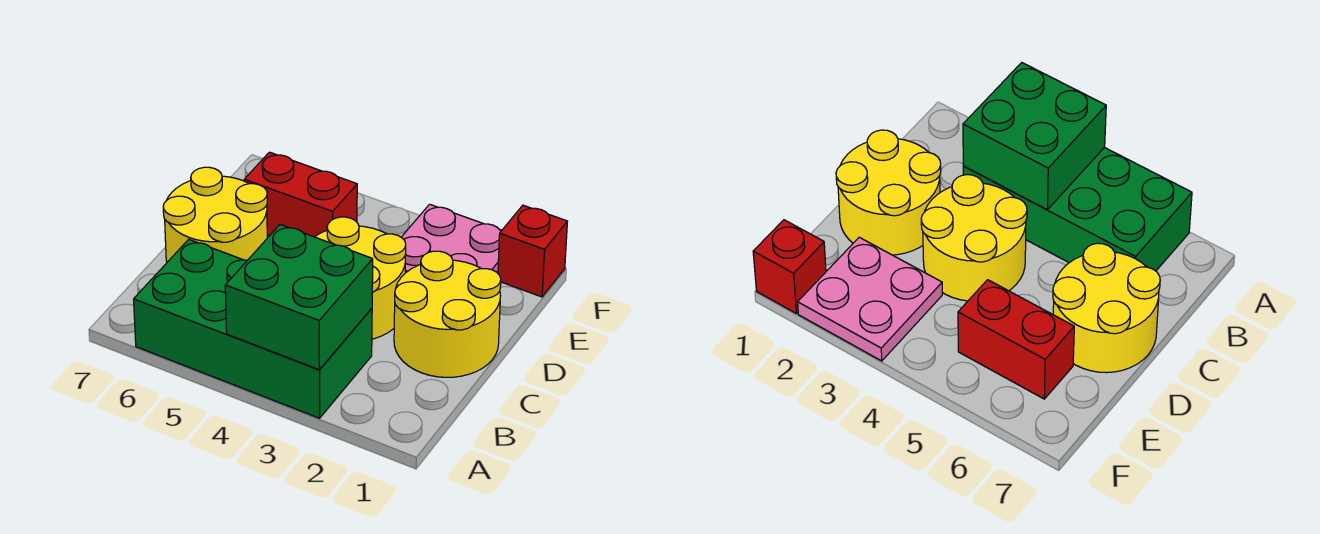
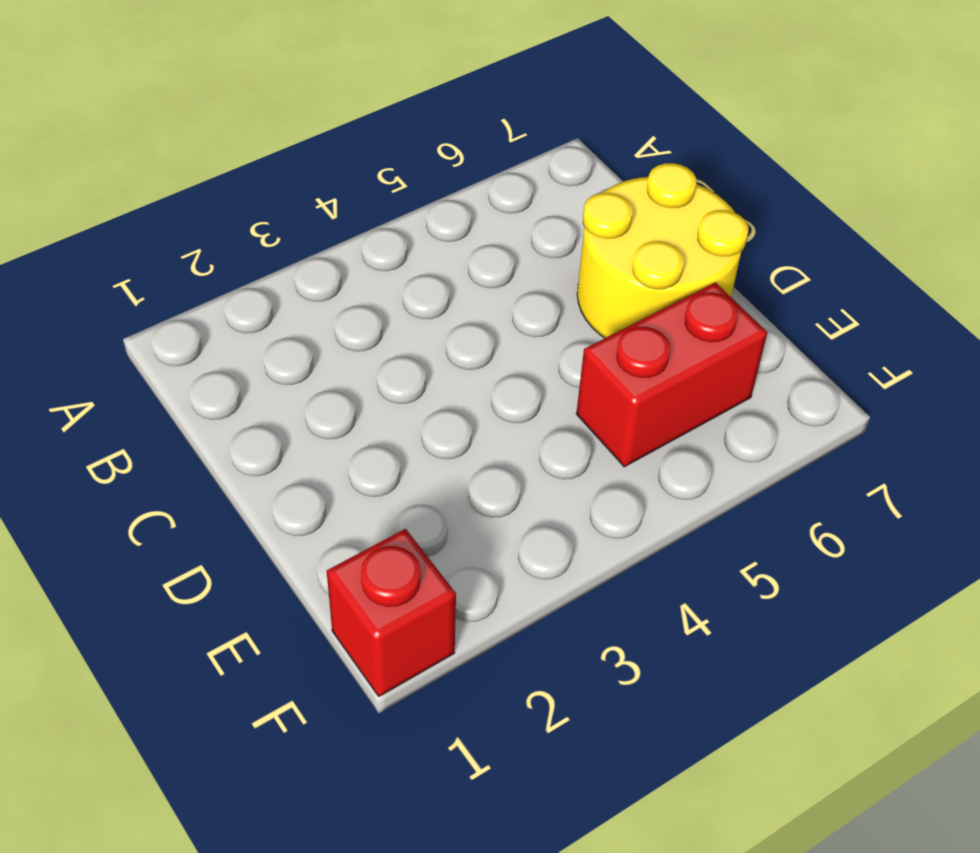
none -> green brick A3:B6 level 1
none -> yellow round brick C1:D2 level 1

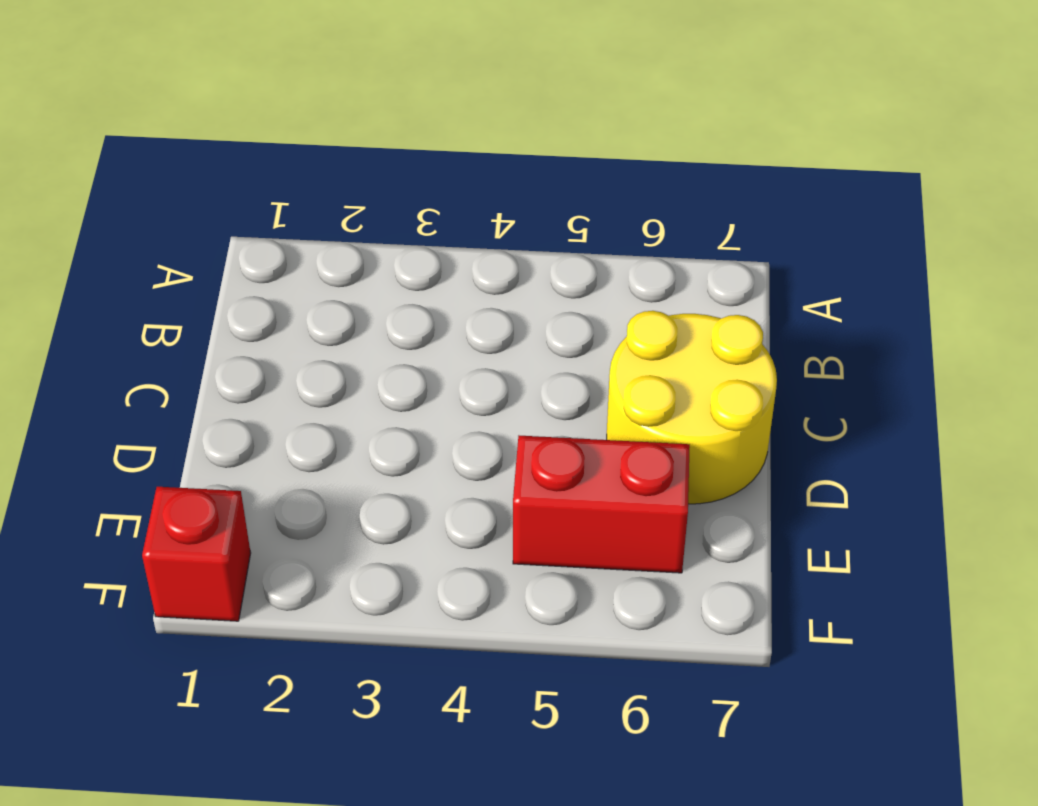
none -> green brick A3:B6 level 1
none -> yellow round brick C1:D2 level 1

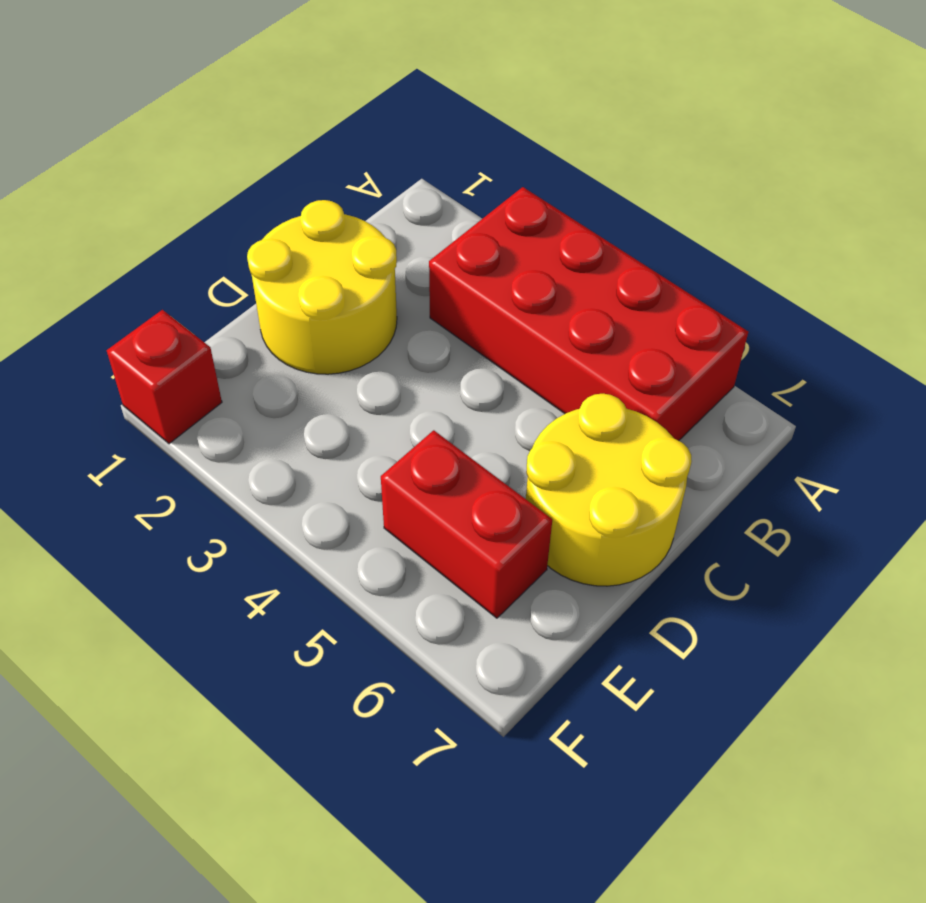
red brick A3:B6 level 1 -> green brick A3:B6 level 1
none -> yellow round brick C3:D4 level 1
none -> pink plate E2:F3 level 1

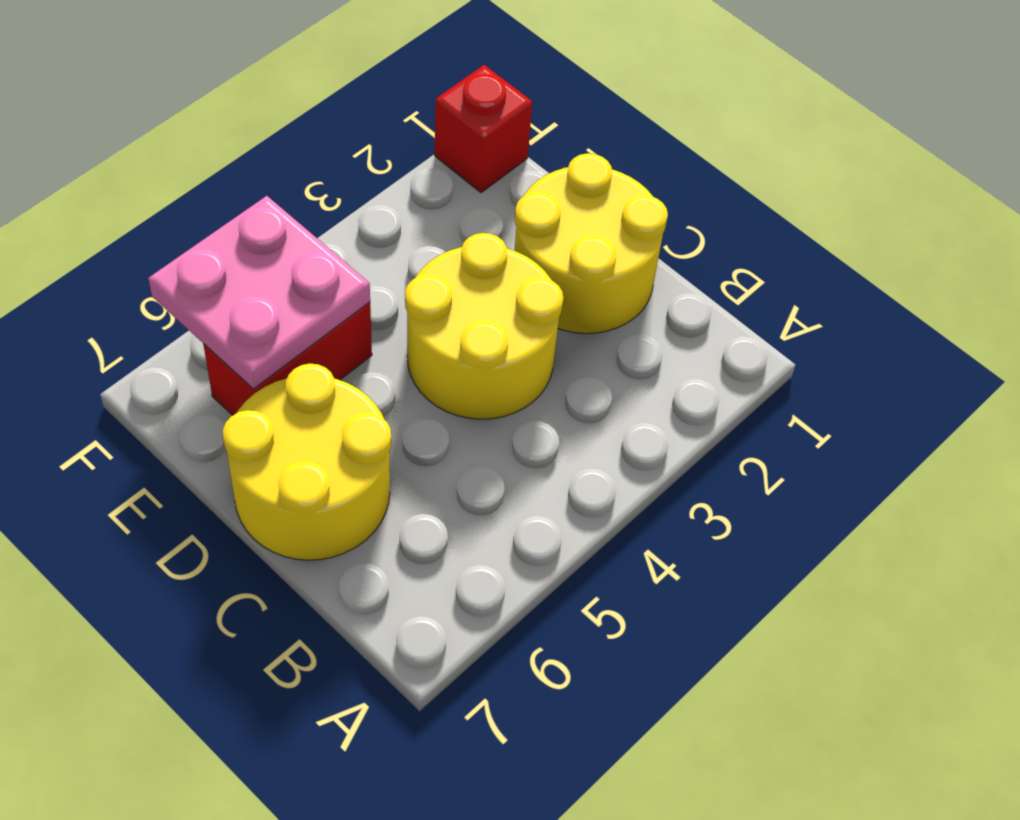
pink plate E5:F6 level 2 -> pink plate E2:F3 level 1
none -> green brick A3:B6 level 1
none -> green brick A3:B4 level 2

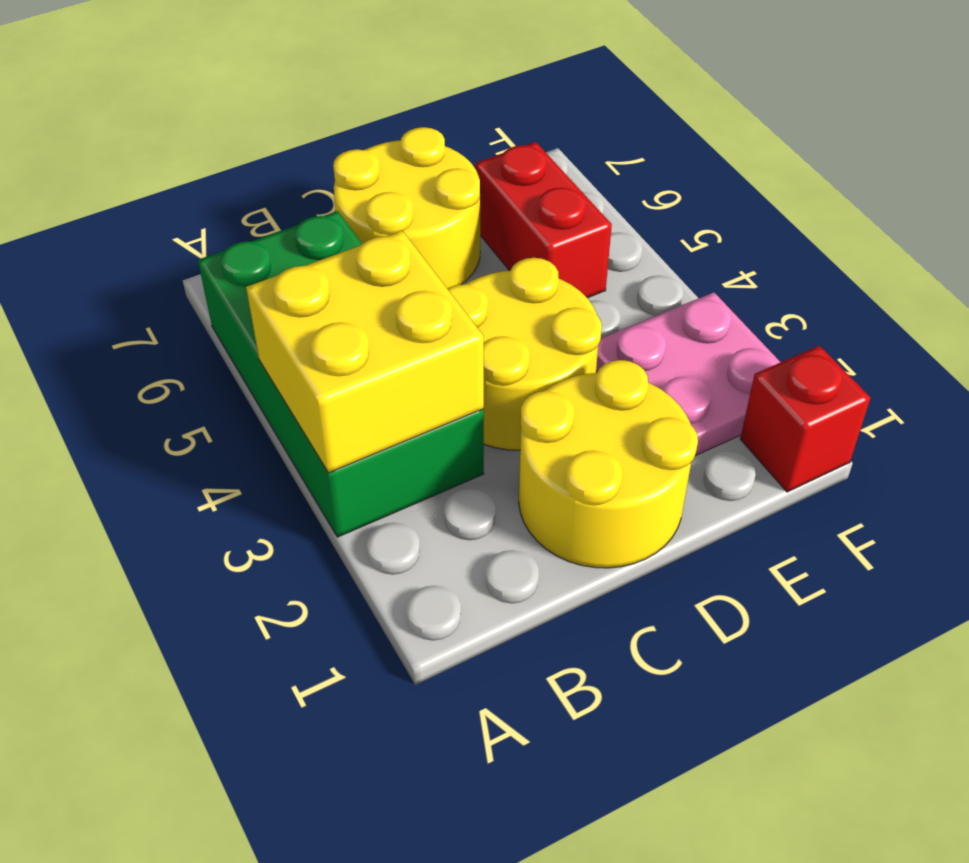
yellow brick A3:B4 level 2 -> green brick A3:B4 level 2

